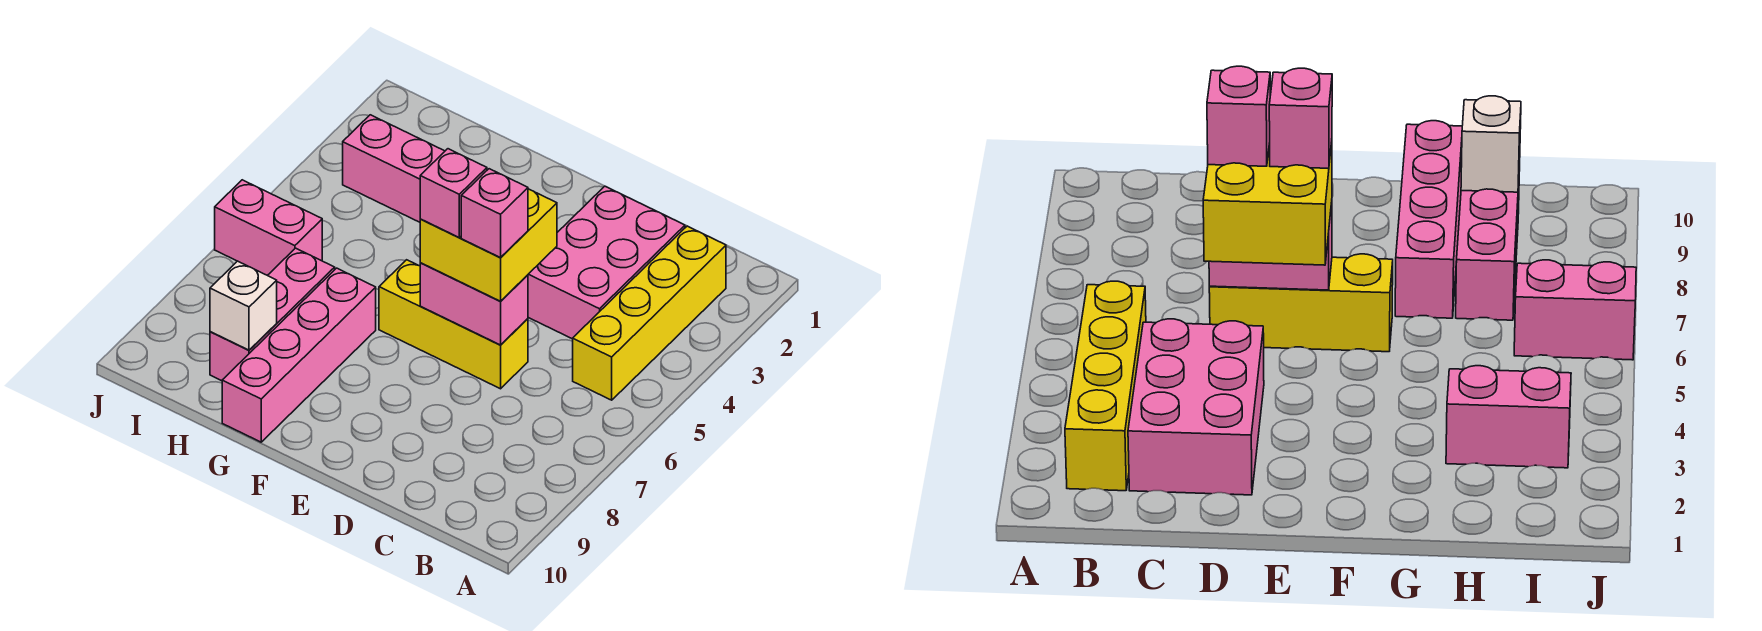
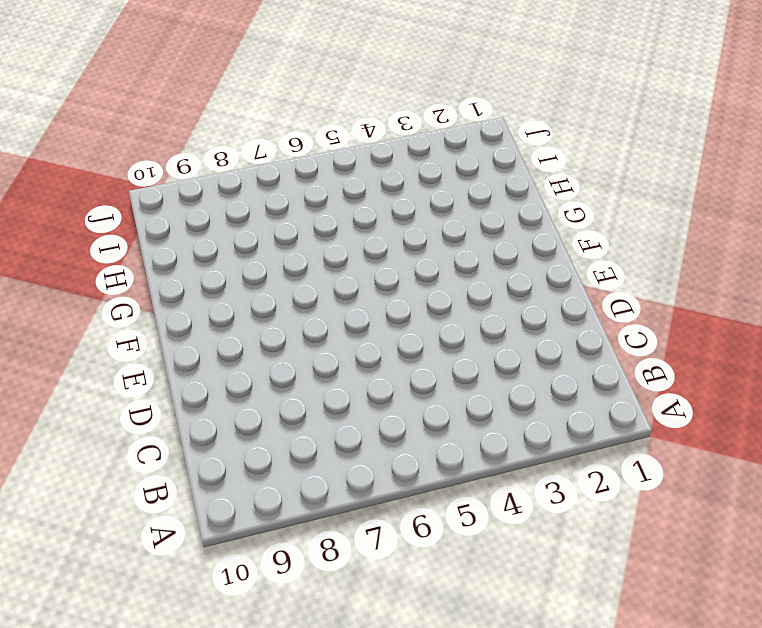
none -> yellow brick B2:B5 level 1
none -> pink brick C2:D4 level 1
none -> yellow brick D6:F6 level 1

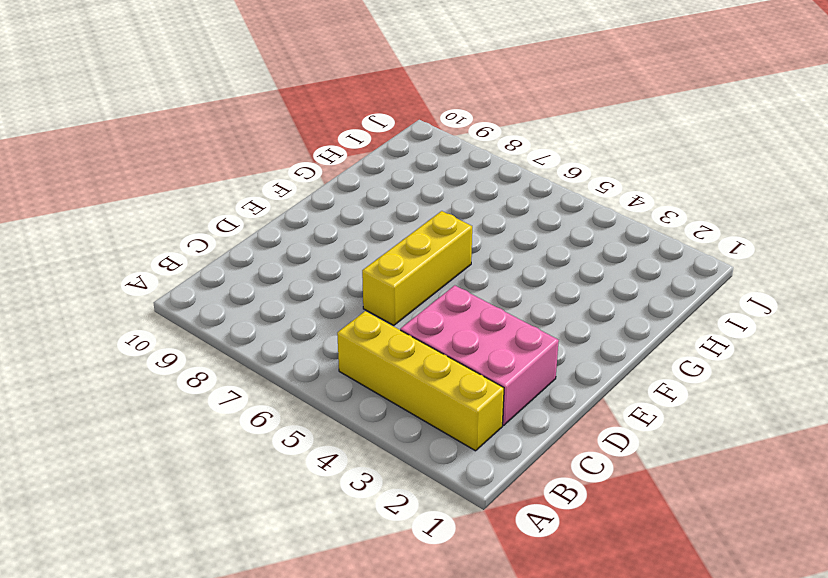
none -> pink brick G7:G10 level 1
none -> pink brick H3:I3 level 1
none -> pink brick H7:H9 level 1

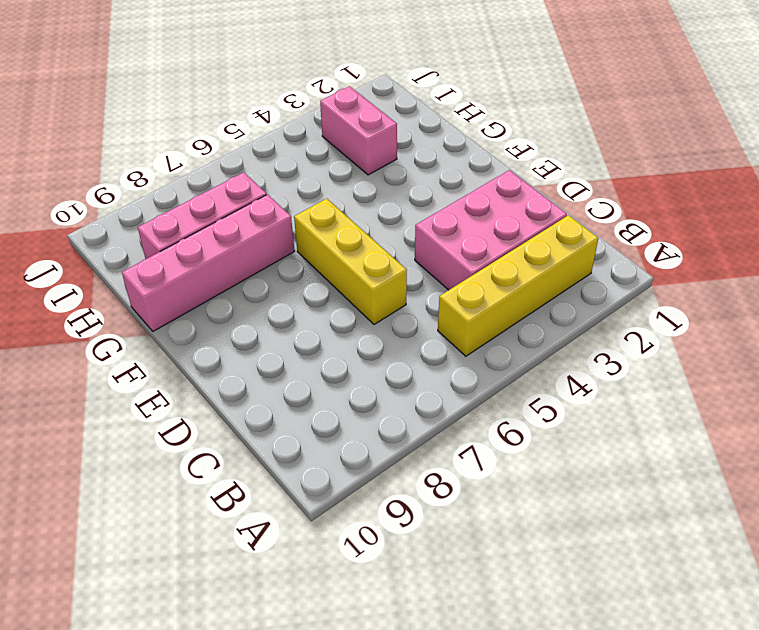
none -> pink brick I6:J6 level 1
none -> pink brick D6:E6 level 2
none -> white brick H9 level 2

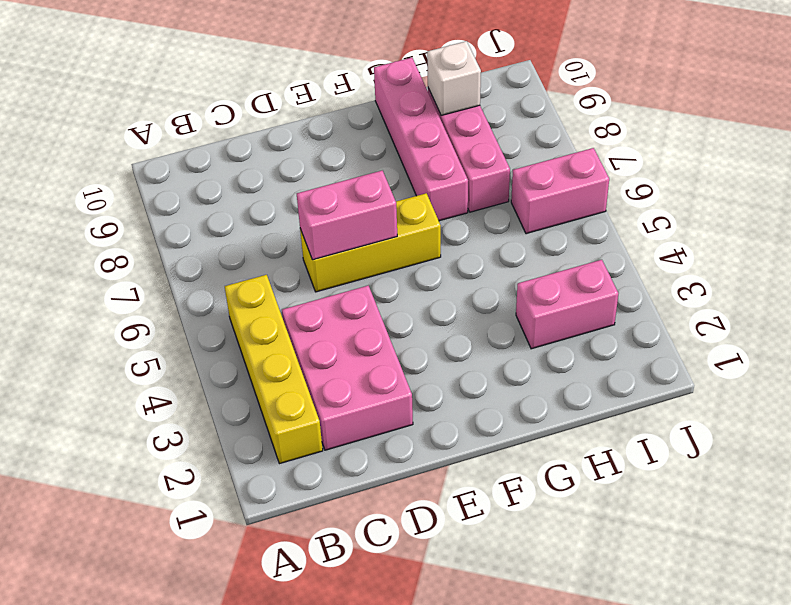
none -> yellow brick D5:E6 level 3
none -> pink brick D6 level 4
none -> pink brick E6 level 4

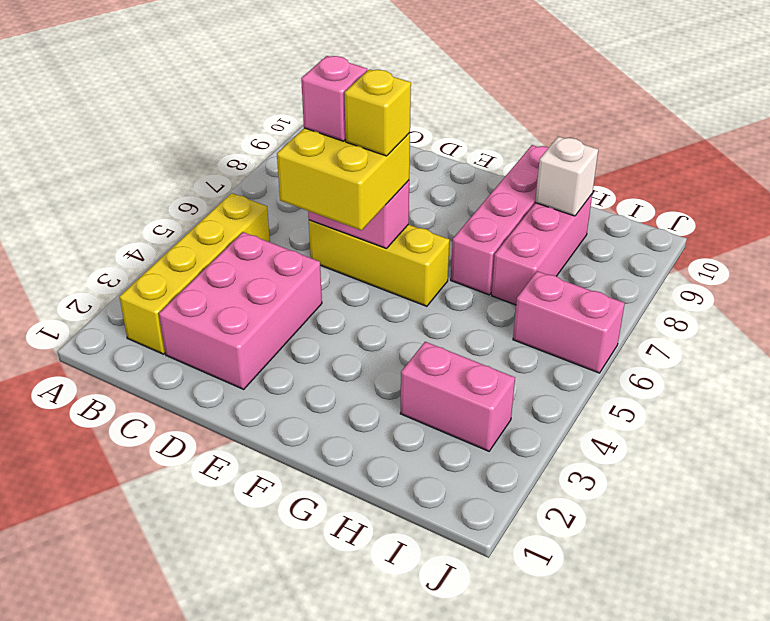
yellow brick E6 level 4 -> pink brick E6 level 4

